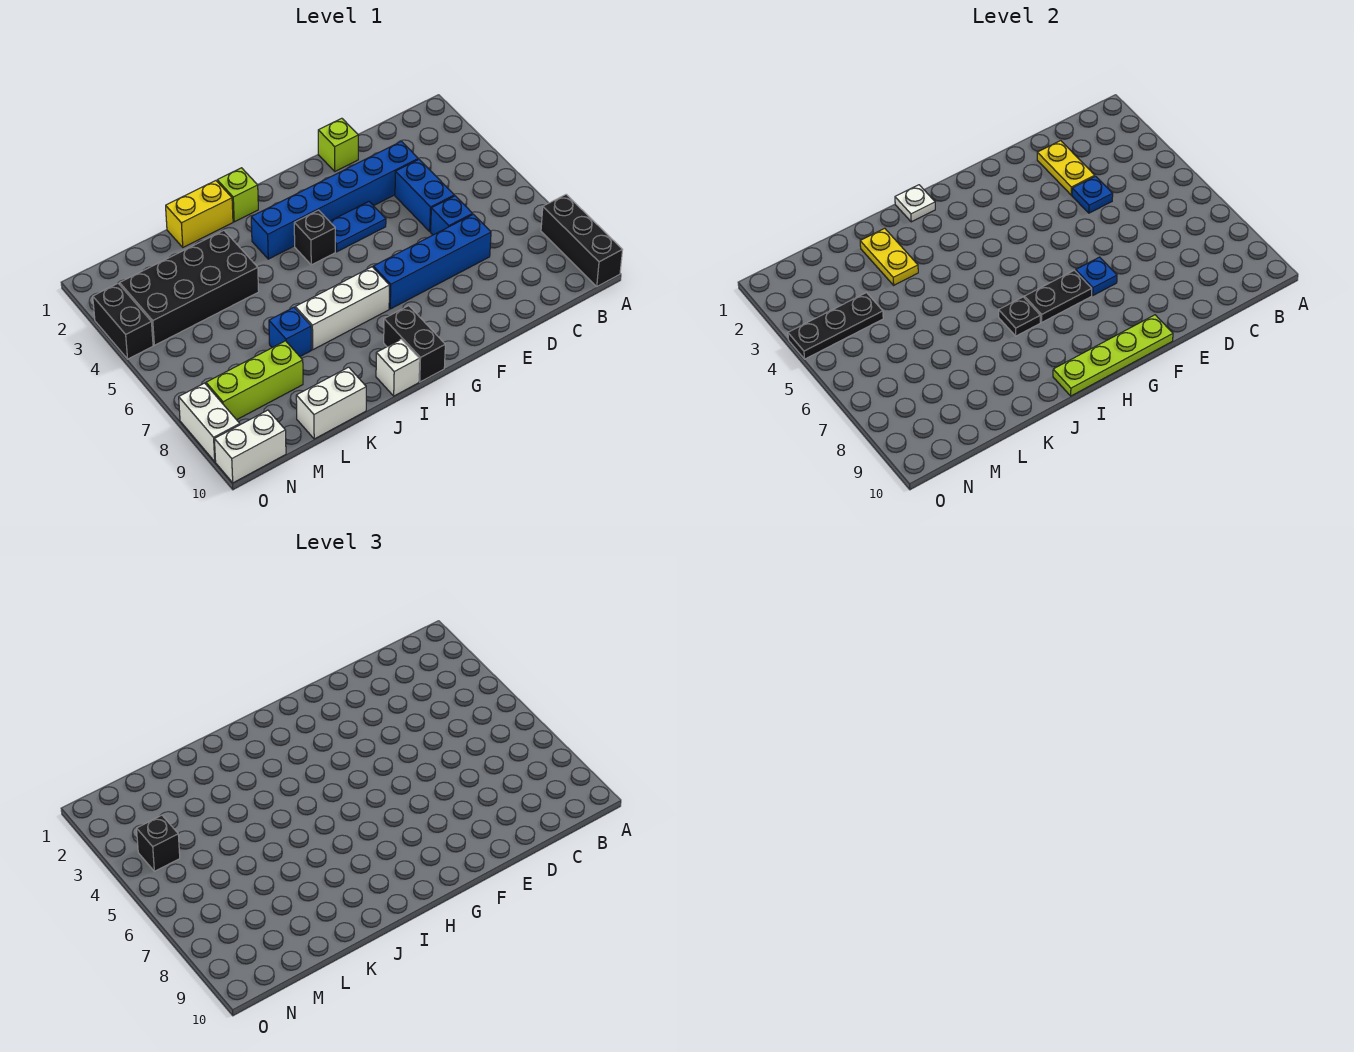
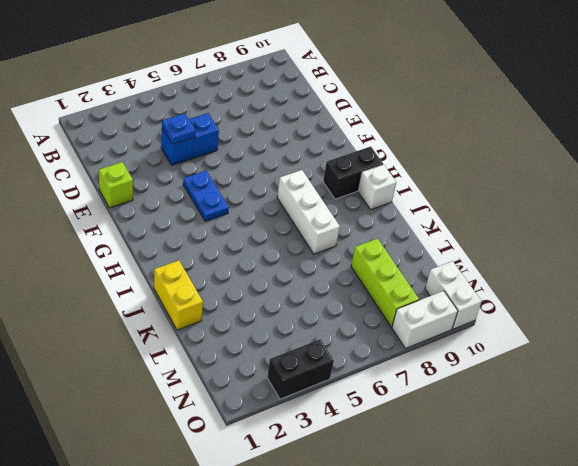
none -> black brick A8:A10 level 1
none -> blue brick D3:I3 level 1
none -> blue brick D6 level 1
none -> blue brick D7:G7 level 1

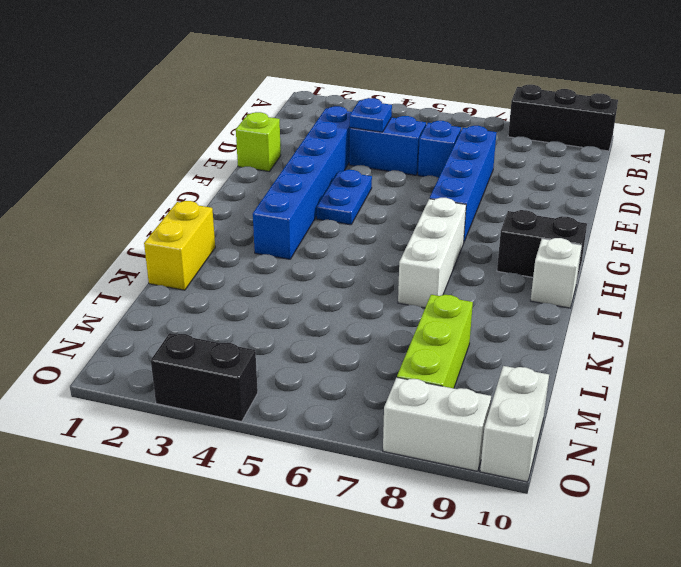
none -> black brick H4 level 1
none -> lime brick I1 level 1
none -> black brick K3:N4 level 1
none -> blue brick K7 level 1

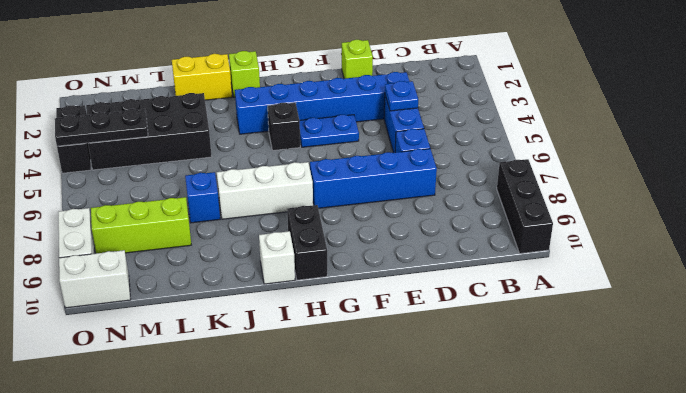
none -> white brick K10:L10 level 1
none -> yellow plate D2:D3 level 2
none -> blue plate F7 level 2
none -> lime plate F10:I10 level 2

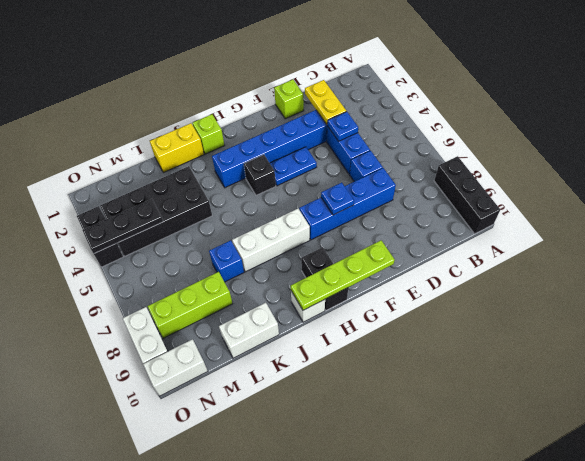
none -> black plate G7:H7 level 2
none -> white plate I1 level 2
none -> black plate I7 level 2
none -> yellow plate K2:K3 level 2

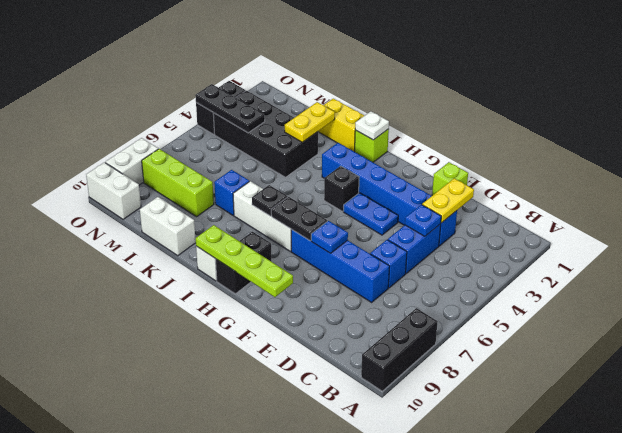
none -> black brick N4 level 3

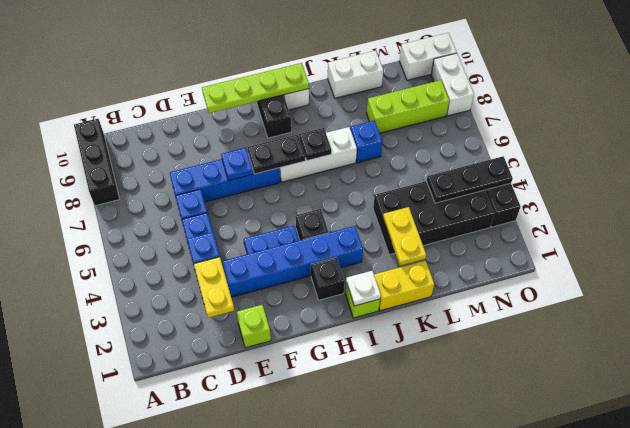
black brick H2 level 1 -> black brick N4 level 3

